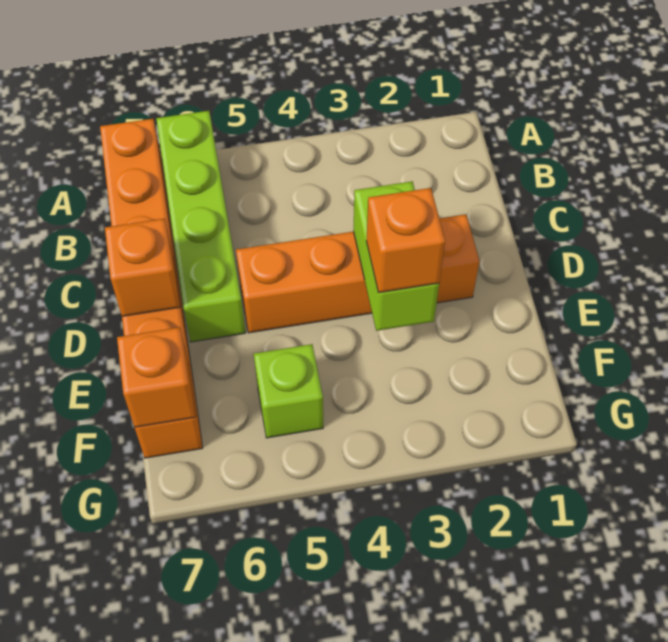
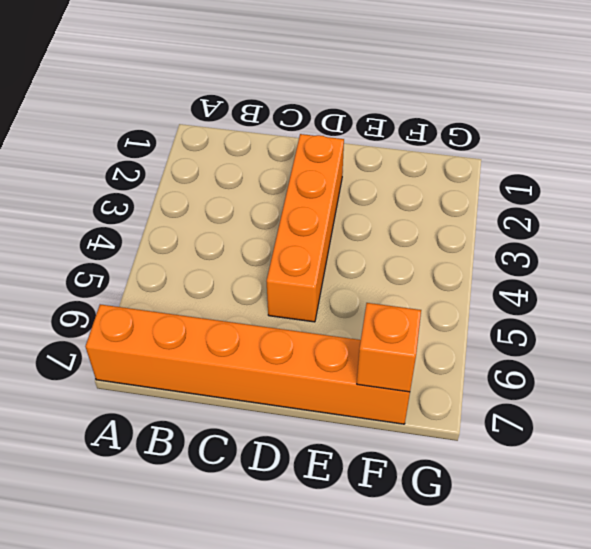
none -> lime brick A6:D6 level 1
none -> lime brick F5 level 1

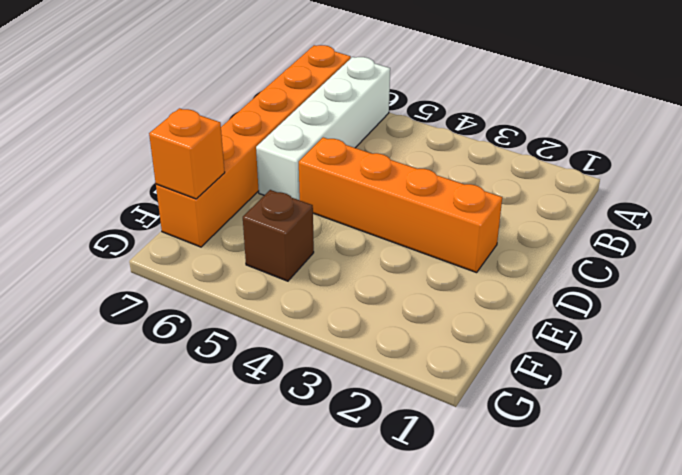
white brick A6:D6 level 1 -> lime brick A6:D6 level 1
brown brick F5 level 1 -> lime brick F5 level 1
none -> lime brick D3:E3 level 2
none -> orange brick D7 level 2

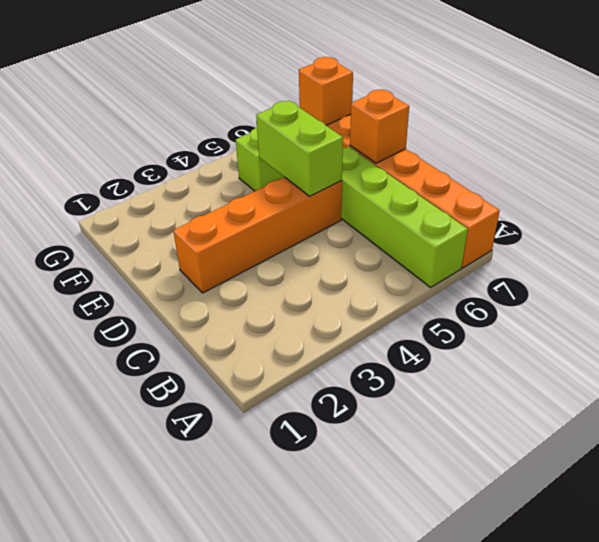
lime brick D5:E5 level 2 -> lime brick D3:E3 level 2
none -> orange brick E3 level 3

